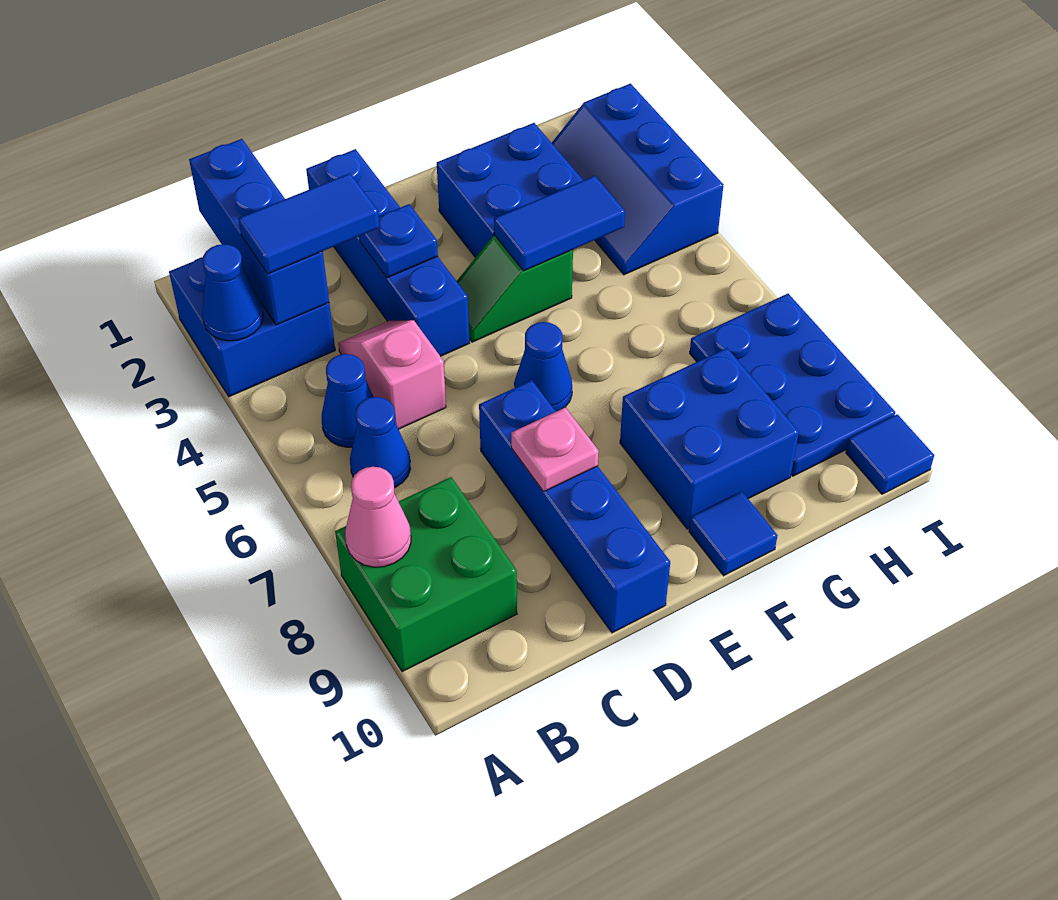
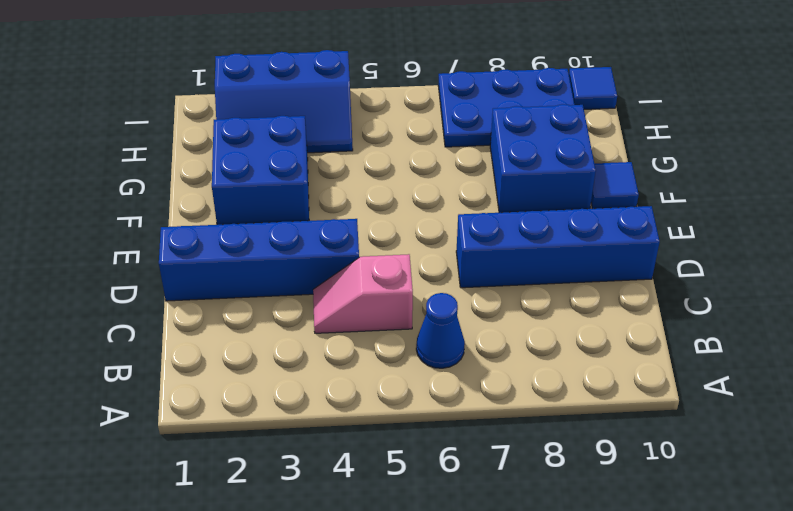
none -> blue brick A2:B3 level 1
none -> green brick A8:B9 level 1
none -> blue cone B5 level 1

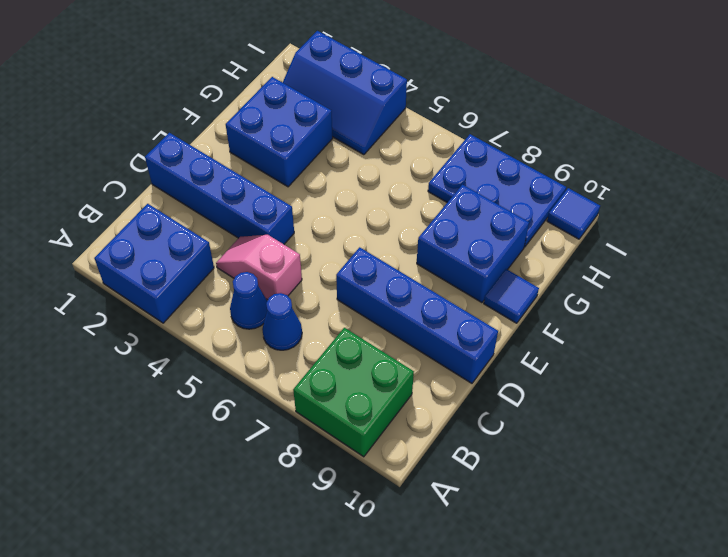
none -> green slope E4:F4 level 1 top F
none -> blue cone E6 level 1
none -> blue cone A3 level 2

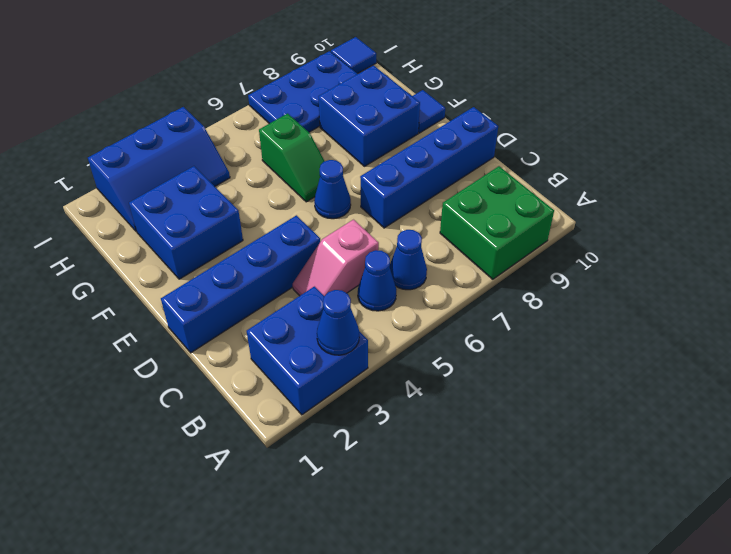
green slope F6:G6 level 1 top G -> green slope E4:F4 level 1 top F
none -> pink cone A8 level 2
none -> blue brick B1:B3 level 2
none -> blue plate D3 level 2

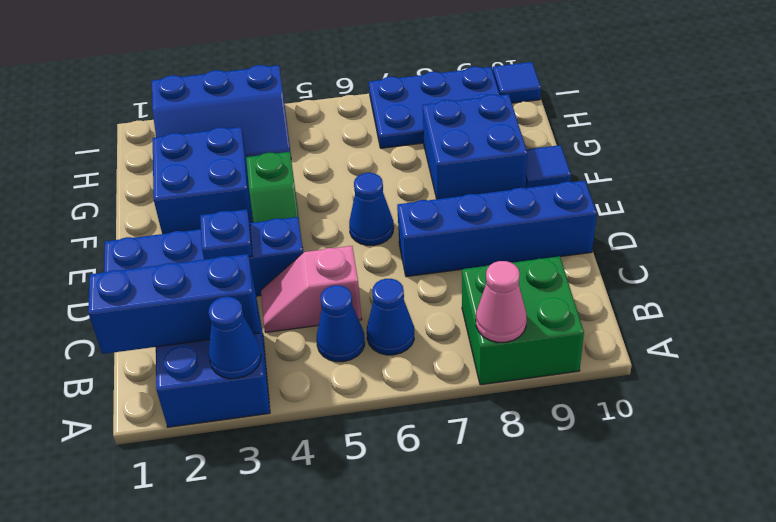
none -> pink plate D8 level 2
none -> blue tile F4:G4 level 2
none -> blue tile B3:C3 level 3

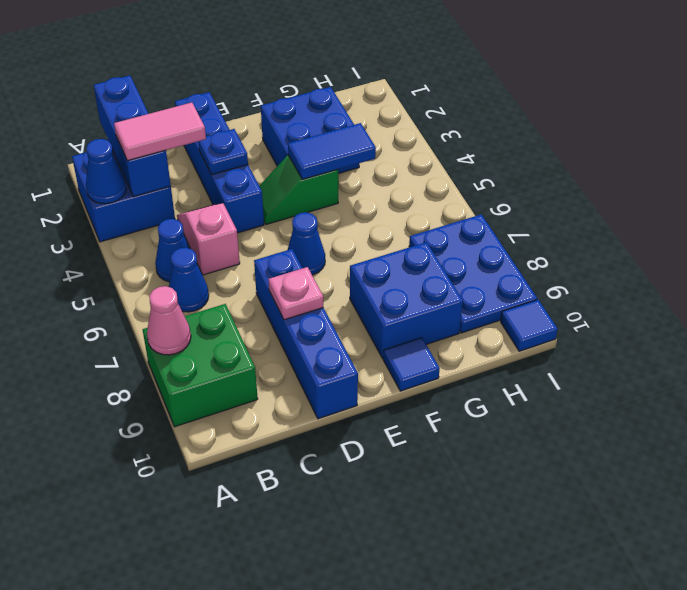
pink tile B3:C3 level 3 -> blue tile B3:C3 level 3
none -> blue slope H2:I4 level 1 top I

